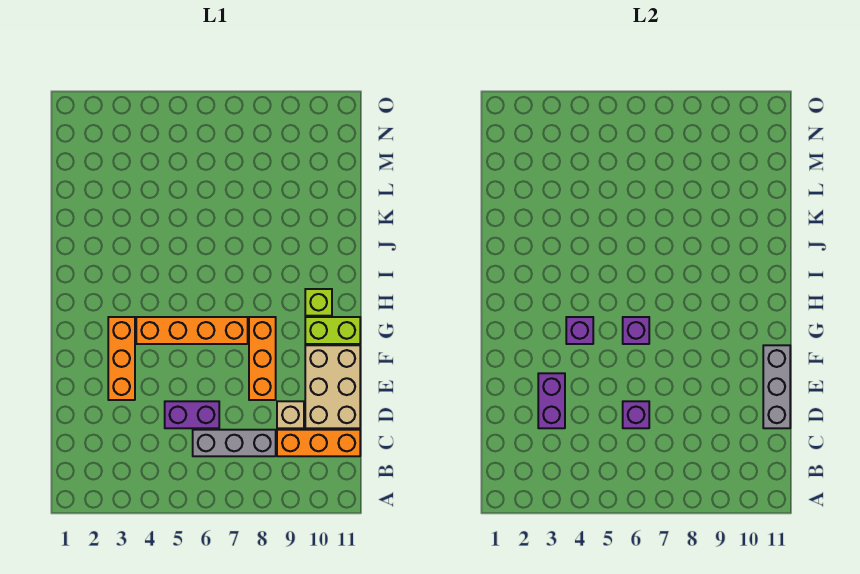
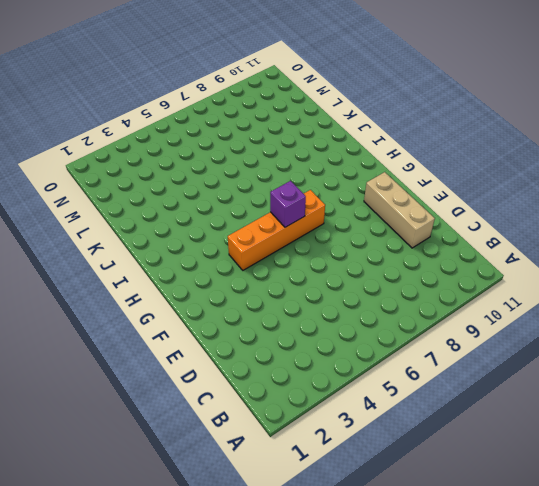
tan brick D10:F10 level 1 -> tan brick D10:F11 level 1
none -> grey brick C6:C8 level 1
none -> orange brick C9:C11 level 1
none -> purple brick D5:D6 level 1

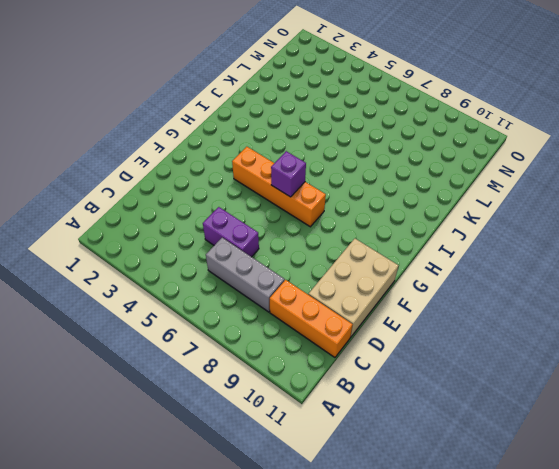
none -> tan brick D9 level 1
none -> orange brick E3:G3 level 1
none -> orange brick E8:G8 level 1

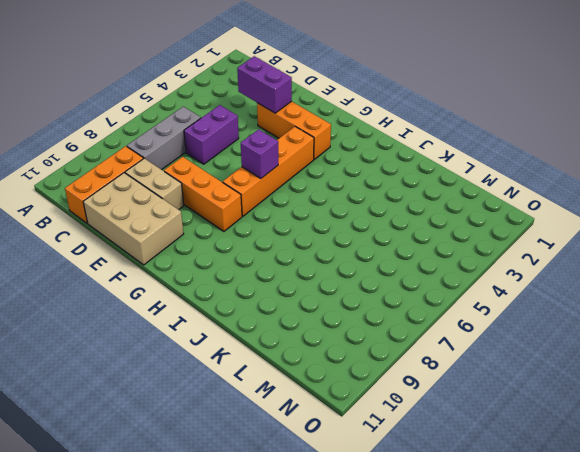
tan brick D9:E9 level 1 -> tan brick D9 level 1
none -> lime brick G10:G11 level 1
none -> lime brick H10 level 1
none -> purple brick D6 level 2

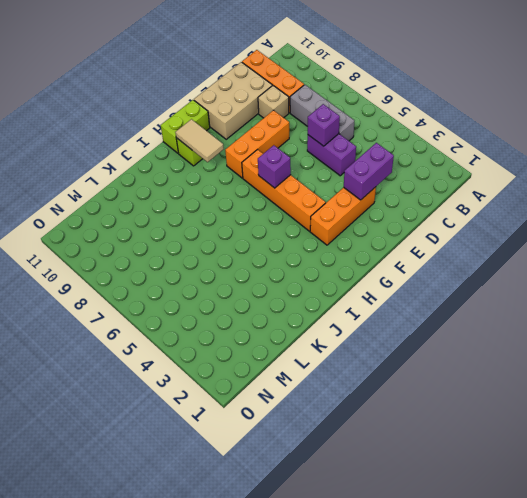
lime brick G11:H11 level 1 -> lime brick G10:G11 level 1
tan tile H9:H10 level 2 -> none
none -> grey brick D11:F11 level 2
none -> purple brick G4 level 2

